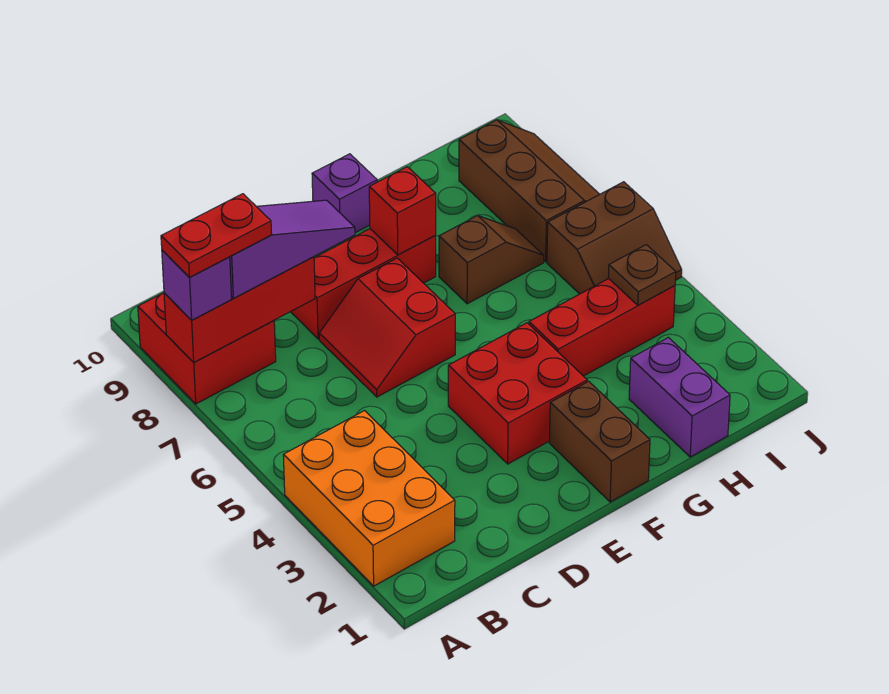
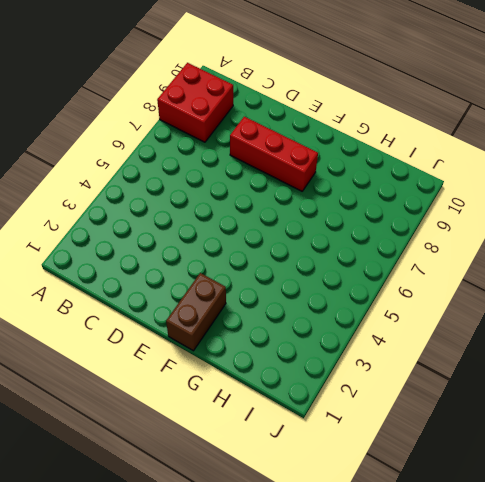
none -> orange brick A2:B4 level 1
none -> red slope D6:E7 level 1 top E
none -> red brick E3:F4 level 1

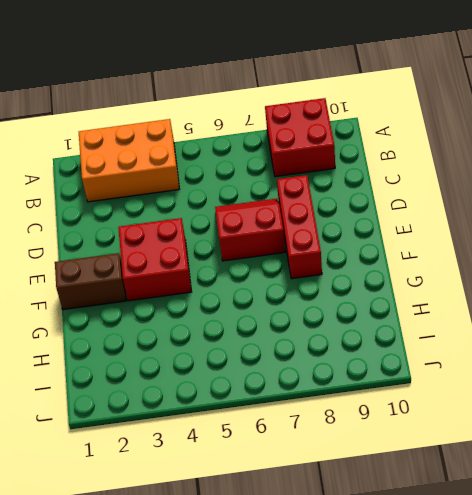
none -> purple brick F10 level 1
none -> red brick G4:I4 level 1
none -> brown slope G7:H7 level 1 top G

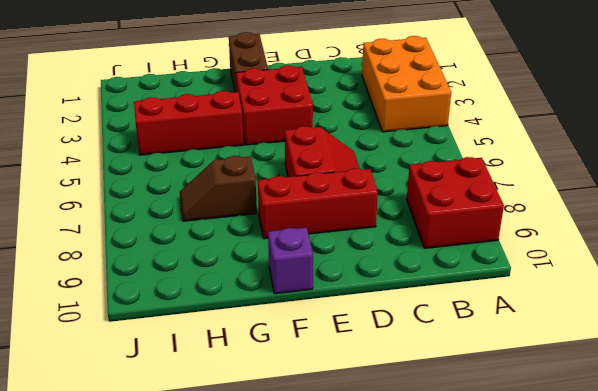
none -> purple brick H1:H2 level 1
none -> brown slope I5:J6 level 1 top 6
none -> brown slope I7:J9 level 1 top I

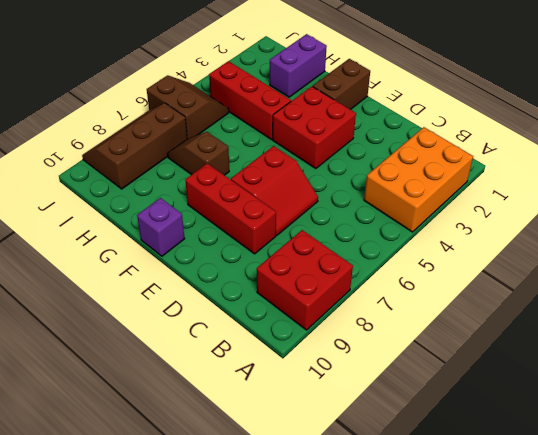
none -> red brick A8:C8 level 2
none -> red brick F8 level 2
none -> brown plate I4 level 2

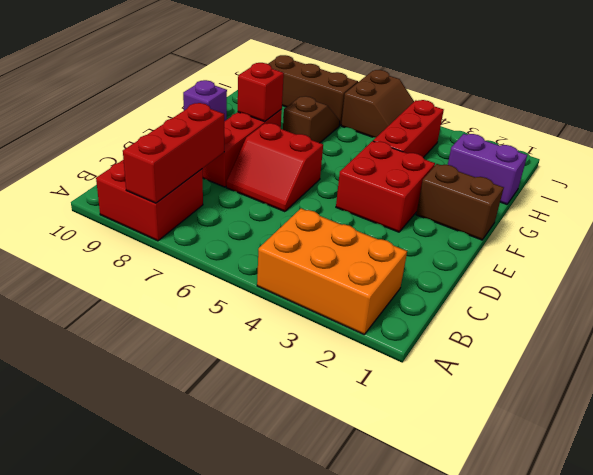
none -> brown plate I4 level 2
none -> purple brick A8 level 3
none -> purple slope B8:D8 level 3 top B

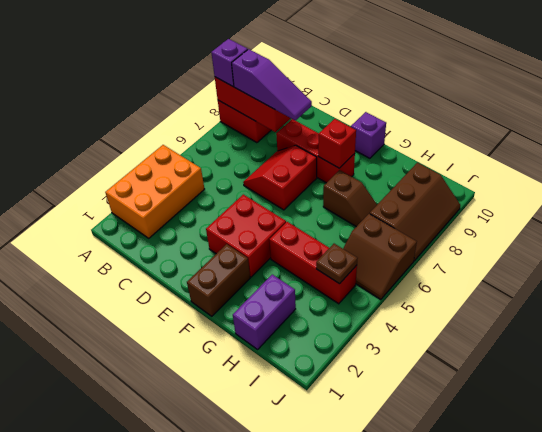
none -> red plate A8:B8 level 4

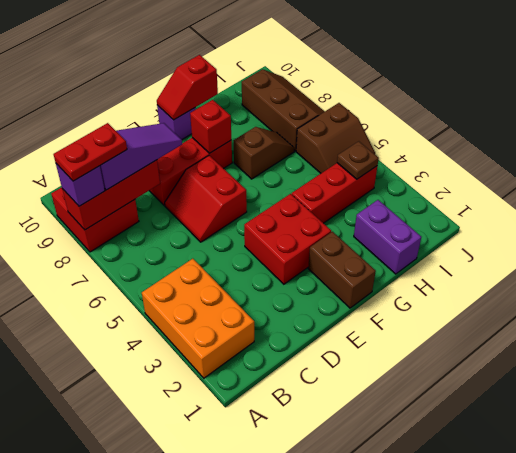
red slope F10:G10 level 2 top G -> none

